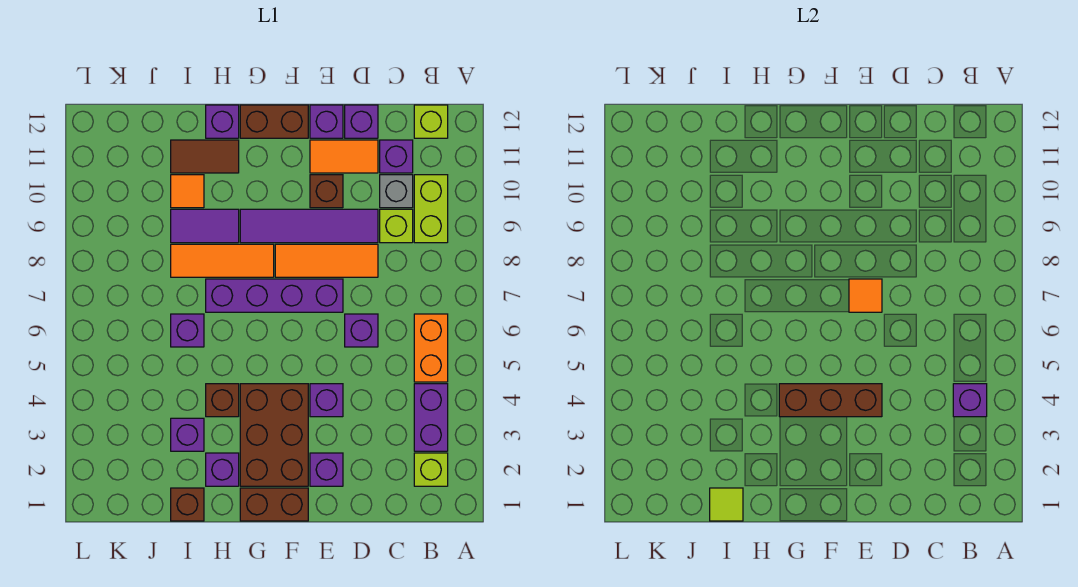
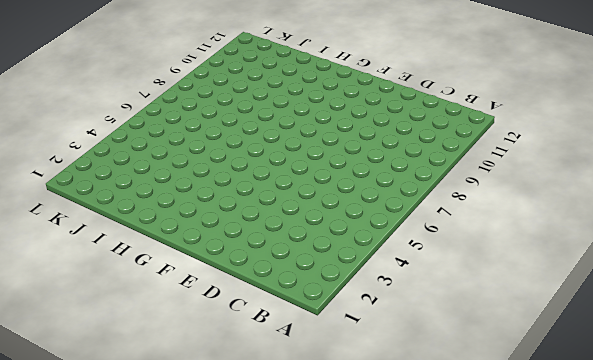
none -> lime brick B2 level 1
none -> purple brick B3:B4 level 1
none -> orange brick B5:B6 level 1
none -> lime brick B9:B10 level 1

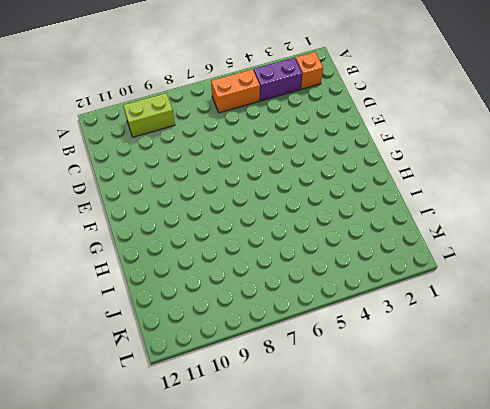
orange brick B2 level 1 -> lime brick B2 level 1
none -> lime brick B12 level 1
none -> lime brick C9 level 1
none -> grey brick C10 level 1
none -> purple brick C11 level 1

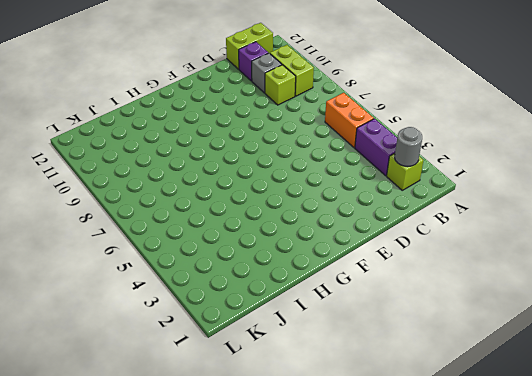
grey round brick B2 level 2 -> none
lime brick B12:C12 level 1 -> lime brick B12 level 1
none -> purple brick D6 level 1
none -> orange tile D8:F8 level 1
none -> purple tile D9:G9 level 1
none -> orange tile D11:E11 level 1

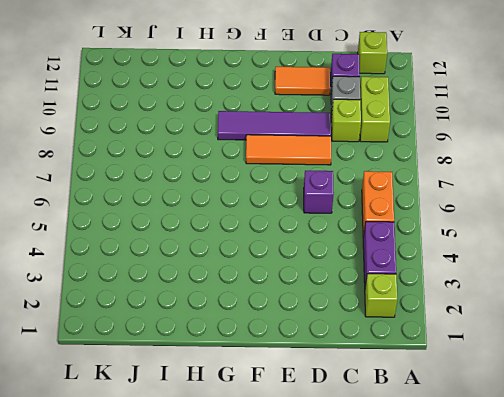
none -> purple brick D12 level 1
none -> purple brick E2 level 1
none -> purple brick E4 level 1
none -> purple brick E7:H7 level 1

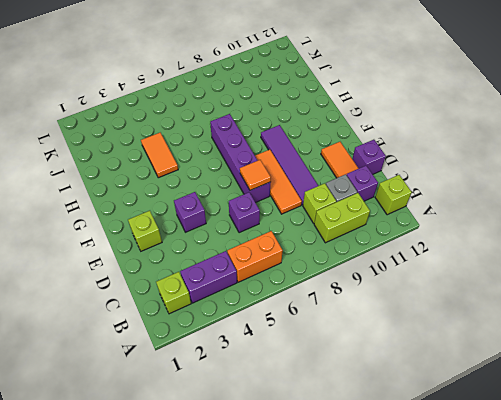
lime brick E2 level 1 -> purple brick E2 level 1
orange tile H4:I4 level 1 -> brown brick H4 level 1
none -> brown brick E10 level 1
none -> purple brick E12 level 1
none -> brown brick F1:G1 level 1
none -> brown brick F2:G4 level 1

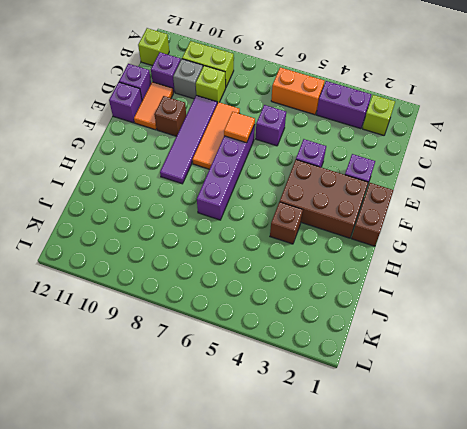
none -> brown brick F12:G12 level 1
none -> orange tile G8:I8 level 1
none -> purple brick H2 level 1
none -> purple tile H9:I9 level 1

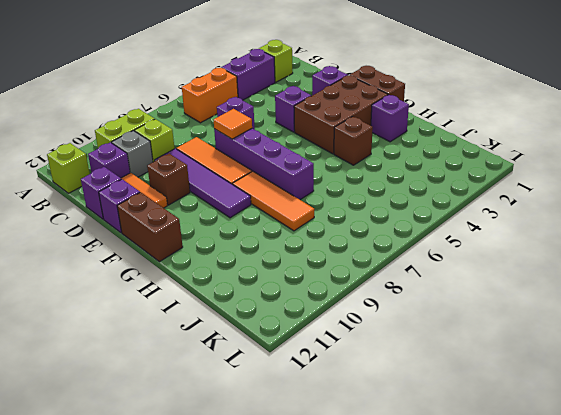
none -> purple tile H9:I9 level 1
none -> brown tile H11:I11 level 1
none -> purple brick H12 level 1
none -> brown brick I1 level 1

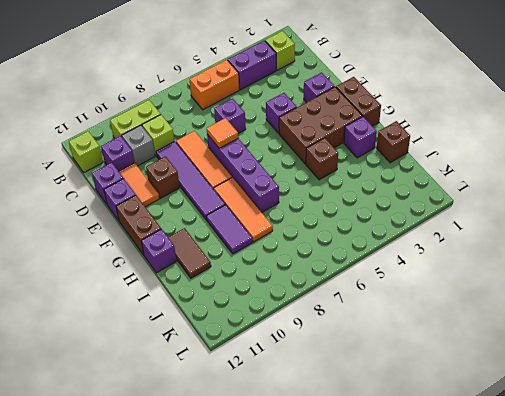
none -> purple brick I3 level 1
none -> purple brick I6 level 1
none -> orange tile I10 level 1
none -> purple brick B4 level 2

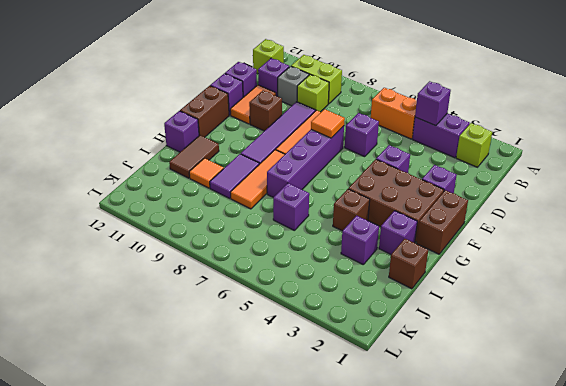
none -> brown brick E4:G4 level 2
none -> lime tile I1 level 2

